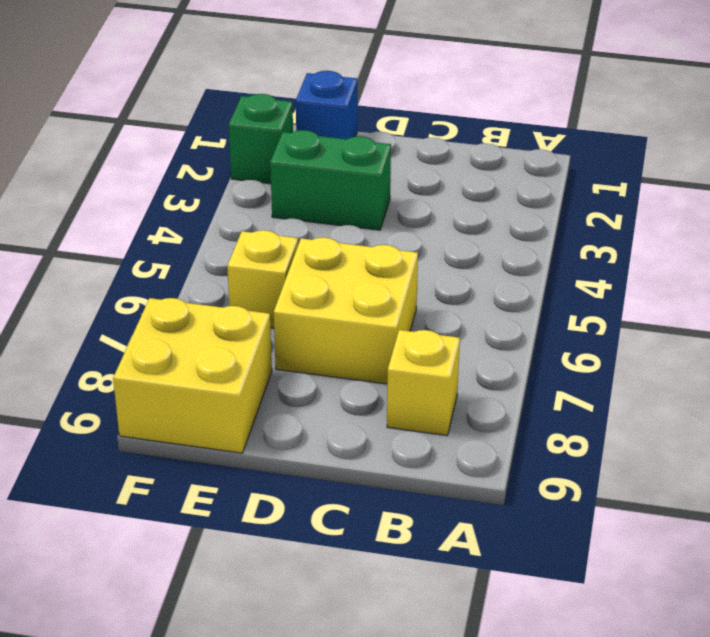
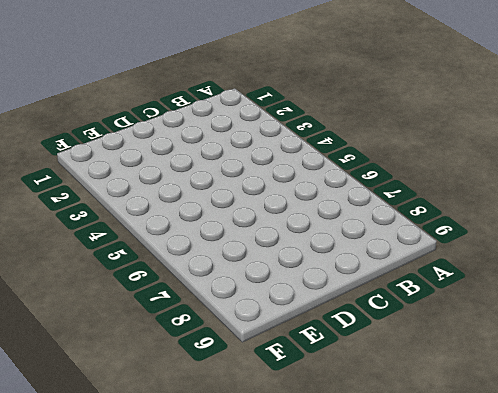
none -> yellow brick B8 level 1
none -> yellow brick C6:D7 level 1

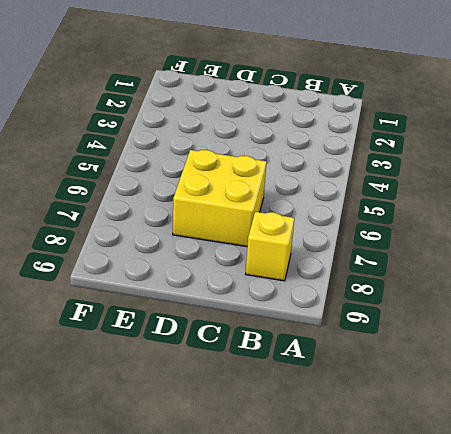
none -> green brick D3:E3 level 1
none -> blue brick E1 level 1

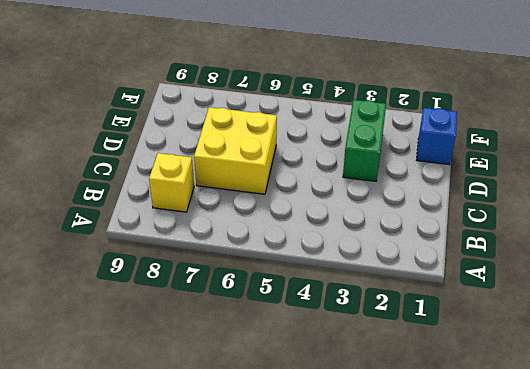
none -> yellow brick E6 level 1
none -> yellow brick E8:F9 level 1

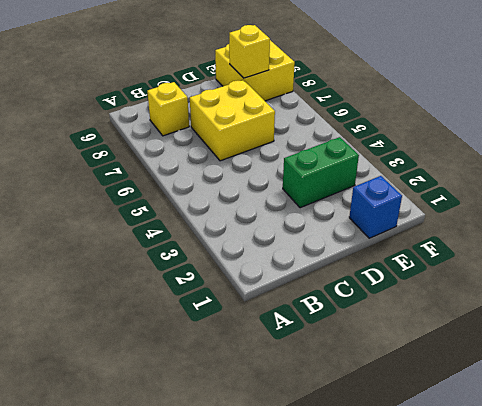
yellow brick E8 level 2 -> yellow brick E6 level 1
none -> green brick F2 level 1

